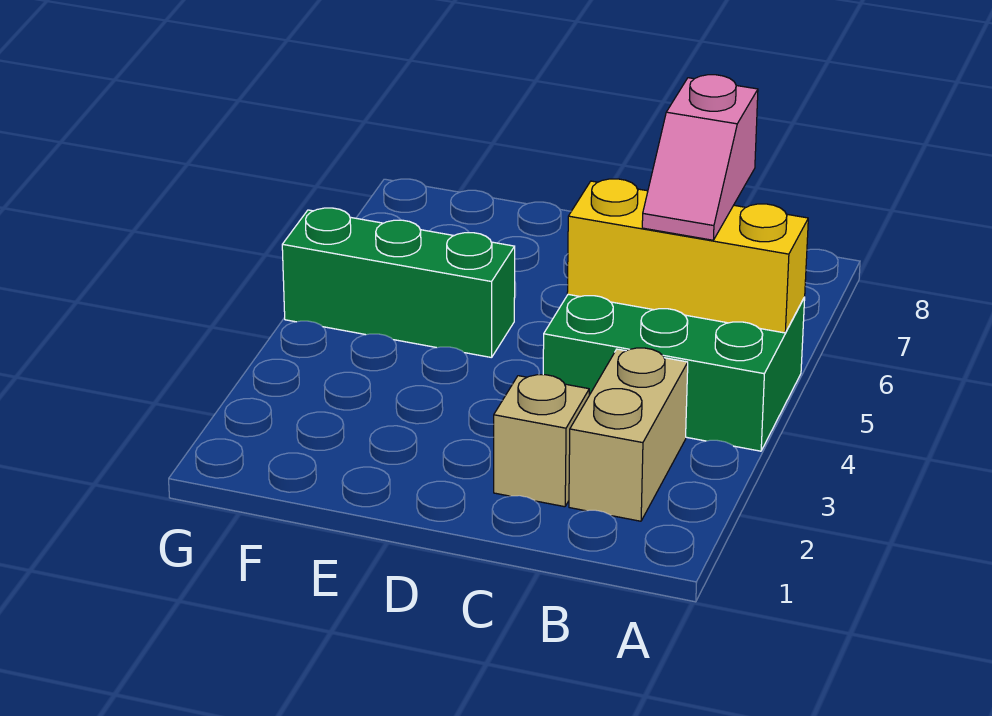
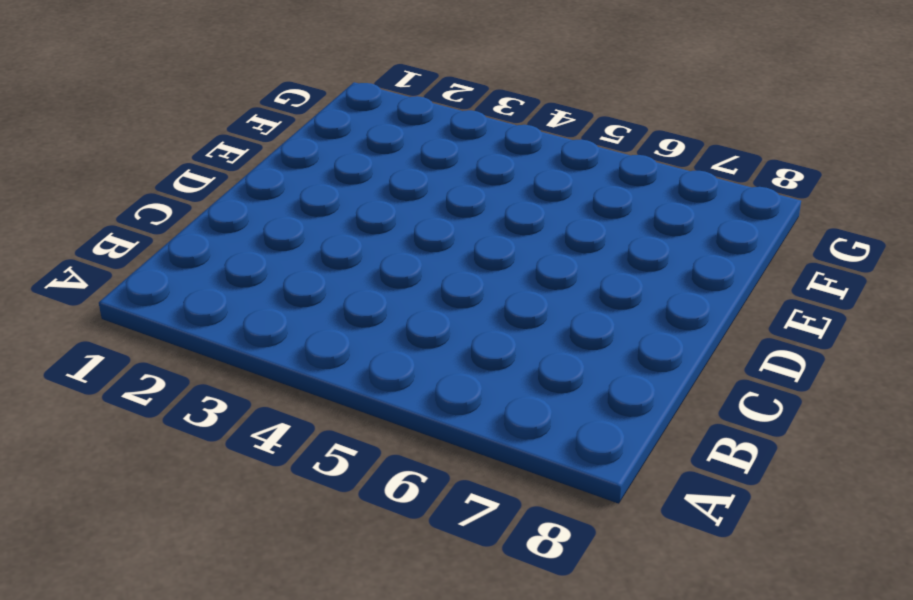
none -> green brick A4:C5 level 1
none -> tan brick B2:B3 level 1

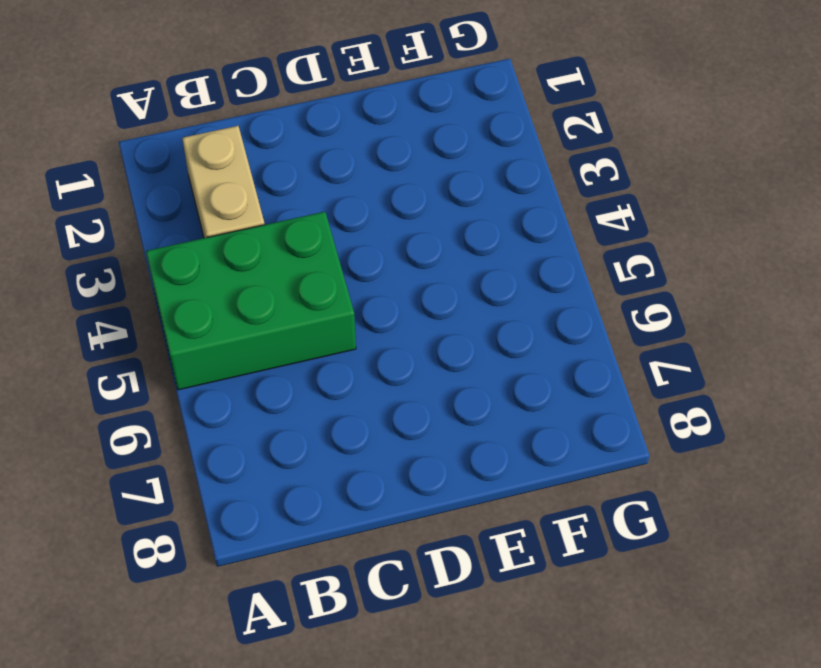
none -> tan brick C2 level 1
none -> green brick E5:G5 level 1

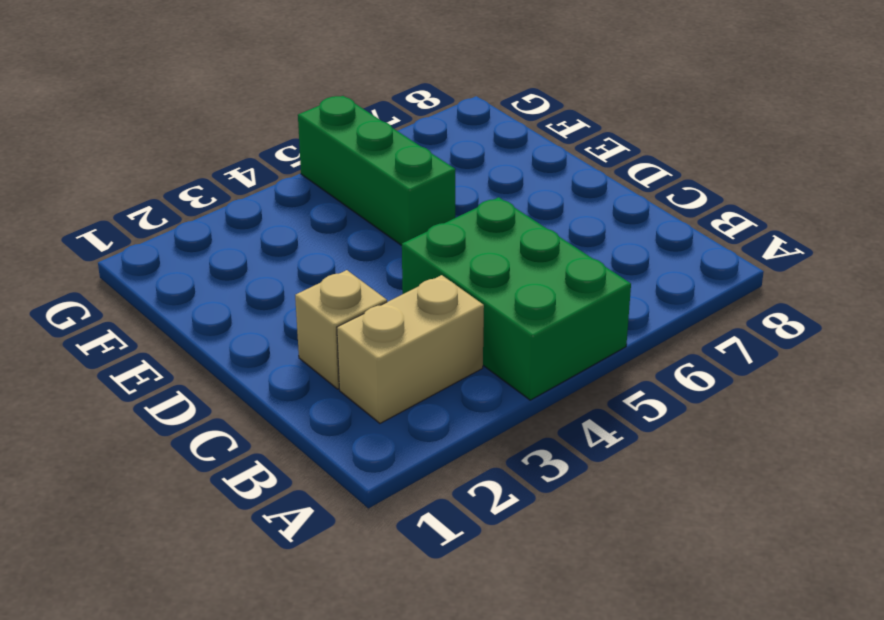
none -> yellow brick A5:C5 level 2
none -> pink slope B5:B6 level 3 top 6

